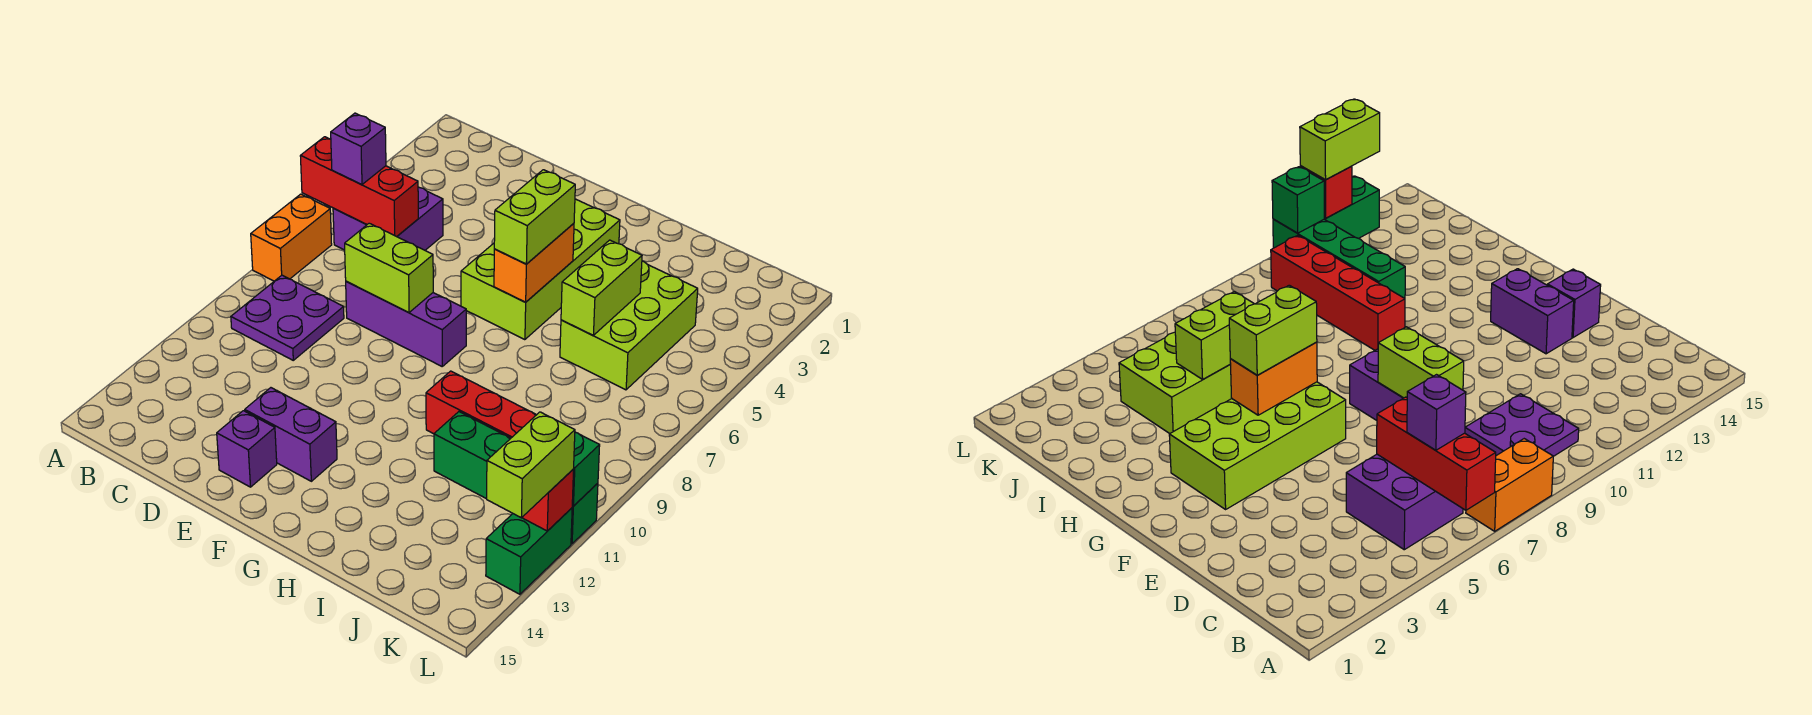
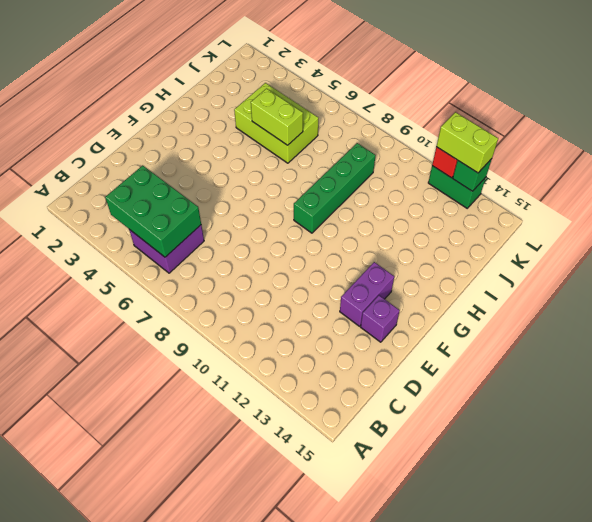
green brick B4:C6 level 2 -> red brick A6:C6 level 2
green brick G9:J9 level 1 -> green brick I11:L11 level 1
green brick L13 level 2 -> green brick L11 level 2
none -> orange brick A7:A8 level 1
none -> purple plate B9:C10 level 1
none -> purple brick D8:F8 level 1

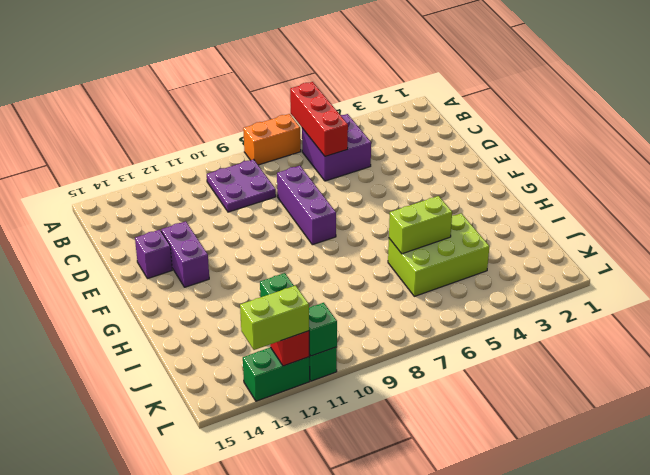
none -> lime brick F3:G6 level 1
none -> red brick H10:K10 level 1
none -> lime brick D8:E8 level 2

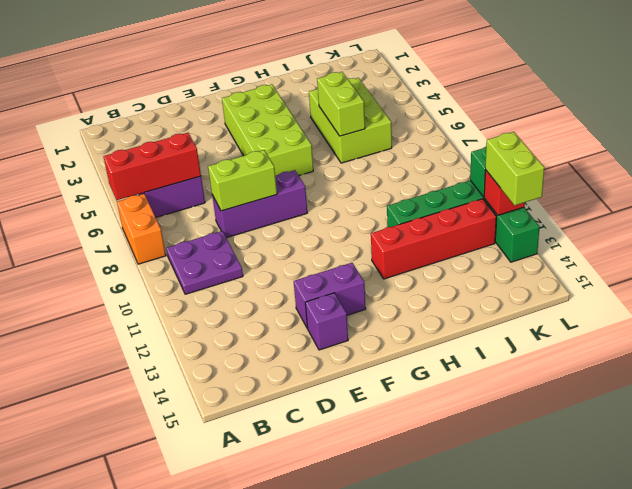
red brick H12:K12 level 1 -> red brick H10:K10 level 1
none -> orange brick G5:G6 level 2
none -> purple brick B6 level 3
none -> lime brick G5:G6 level 3

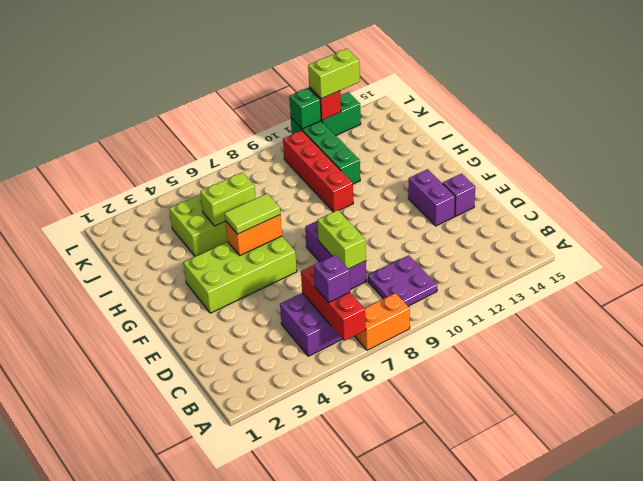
lime tile G5:G6 level 3 -> lime brick G5:G6 level 3

